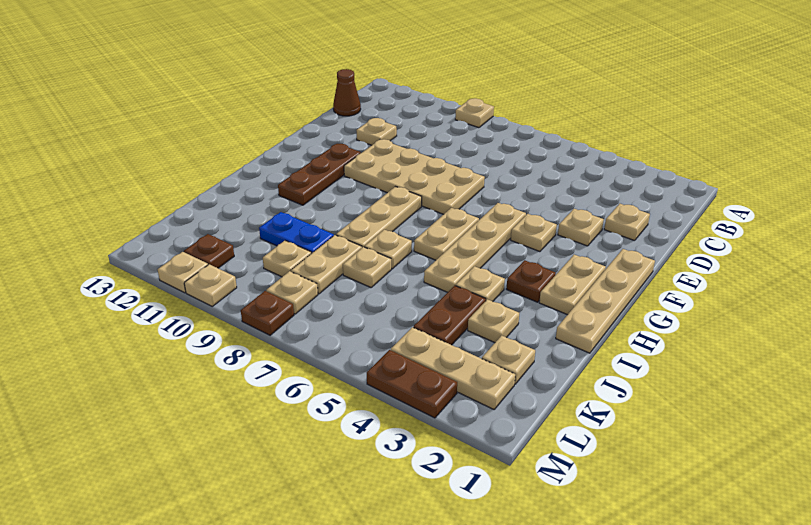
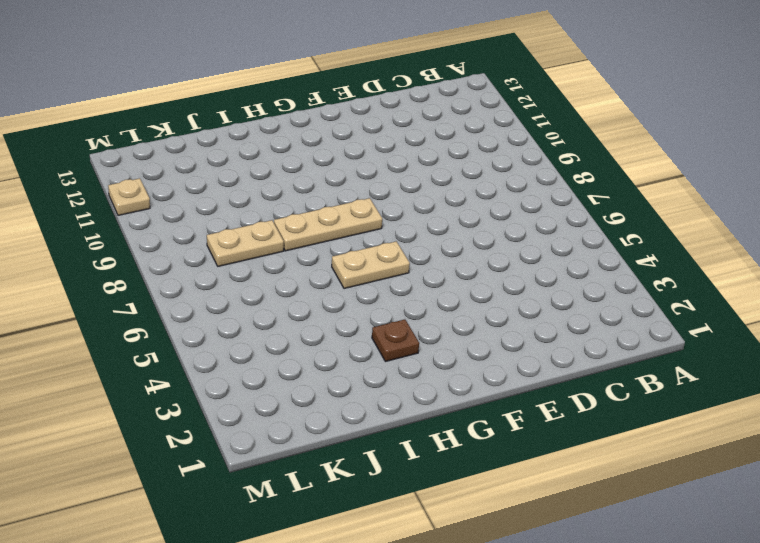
none -> tan plate A9 level 1
none -> brown cone C13 level 1
none -> tan plate D2 level 1
none -> tan plate D11 level 1

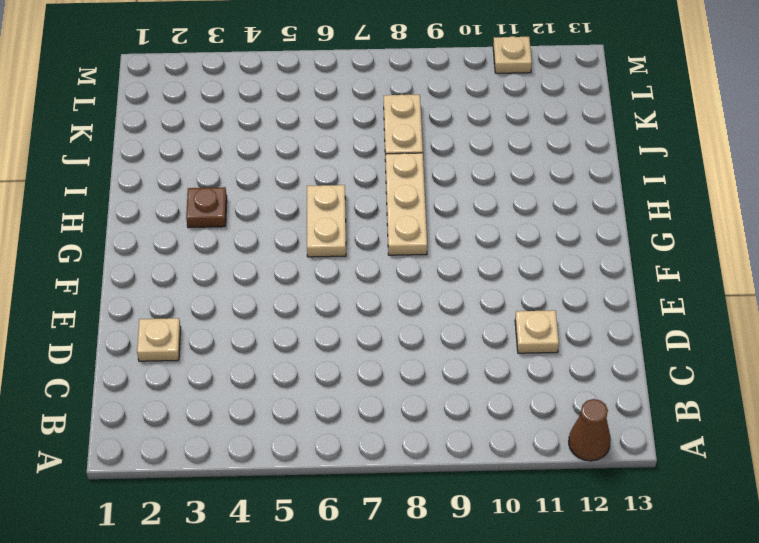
brown cone A12 level 1 -> brown cone C13 level 1
none -> tan plate A9 level 1
none -> tan plate E3 level 1
none -> tan plate E7:F10 level 1
none -> tan plate F1:I1 level 1

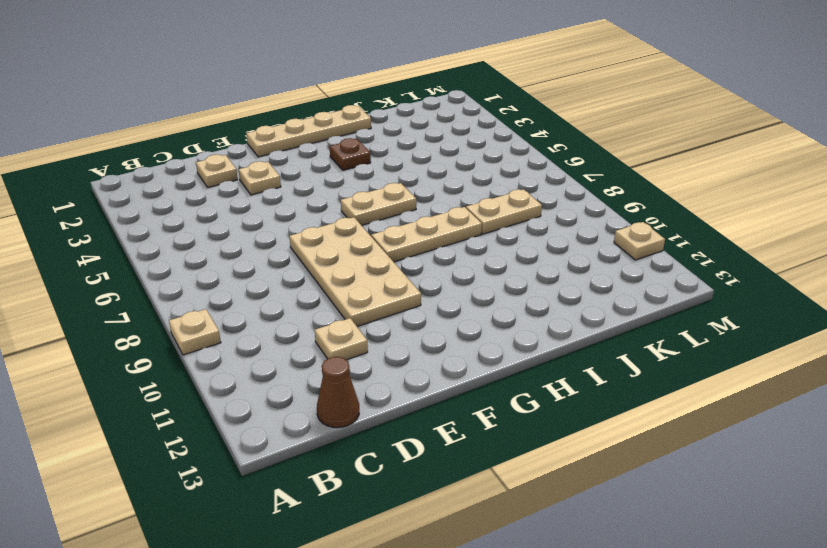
none -> tan plate F4 level 1
none -> tan plate F5:I5 level 1
none -> brown plate F11:H11 level 1
none -> tan plate G2:H2 level 1

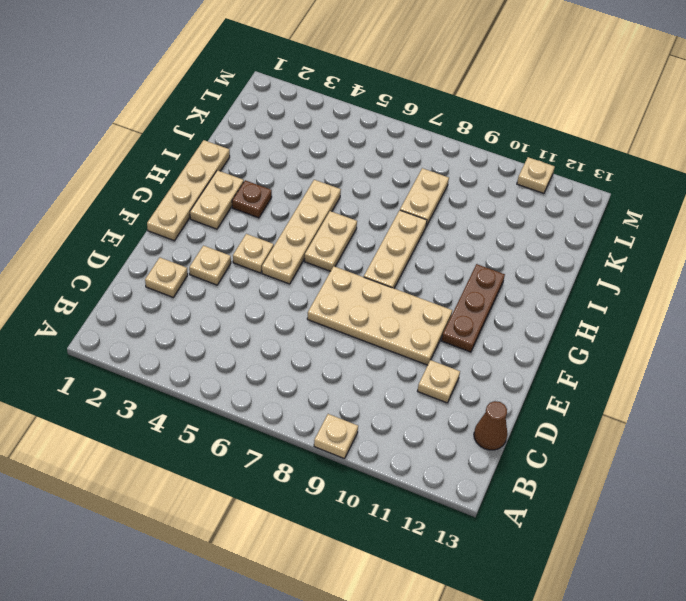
none -> tan plate I4 level 1
none -> tan plate I7 level 1
none -> tan plate J3 level 1
none -> brown plate J4:K4 level 1

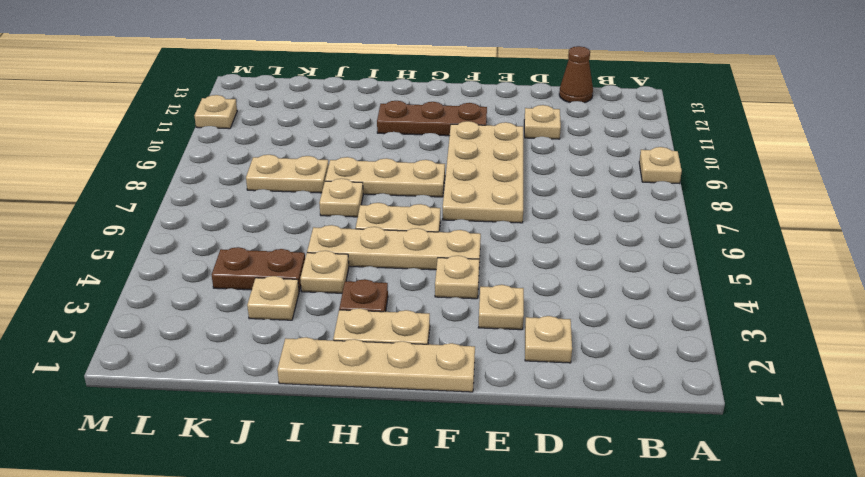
none -> tan plate J7 level 1
none -> blue plate J9:J10 level 1
none -> tan plate K2 level 1
none -> tan plate K9 level 1

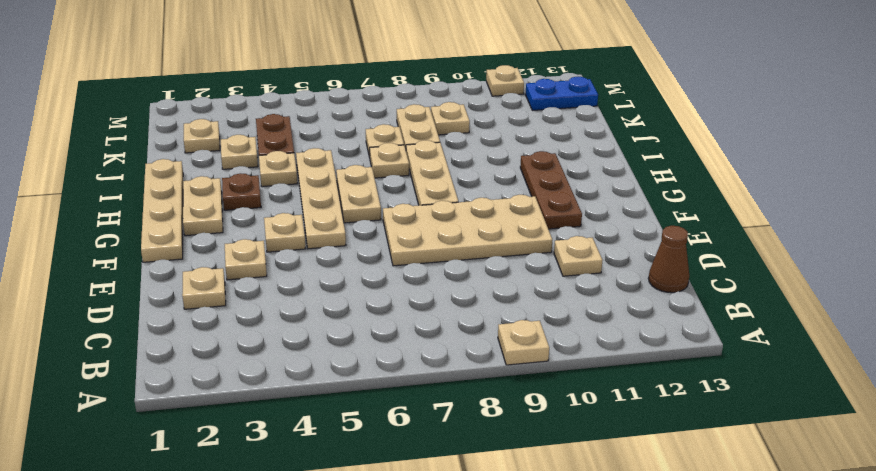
blue plate L12:L13 level 1 -> blue plate J9:J10 level 1
none -> tan plate L2:L4 level 1
none -> tan plate L8 level 1
none -> brown plate L11 level 1
none -> brown plate M3:M4 level 1

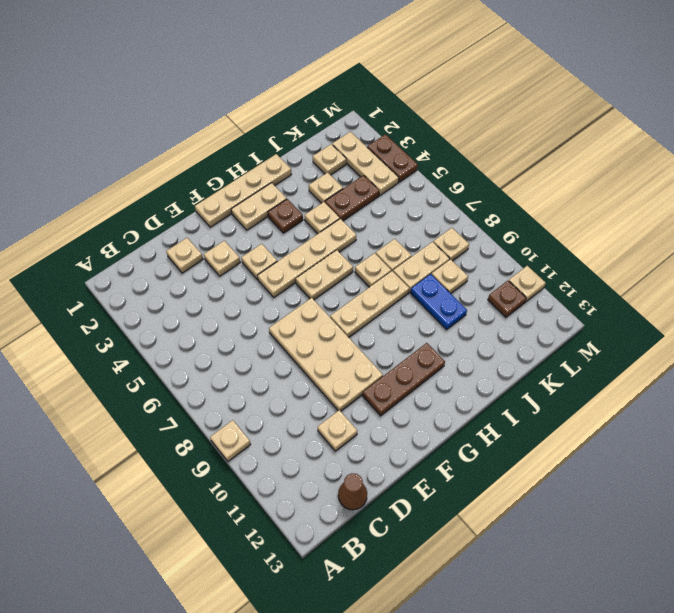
none -> brown plate M8 level 1
none -> tan plate M10 level 1

